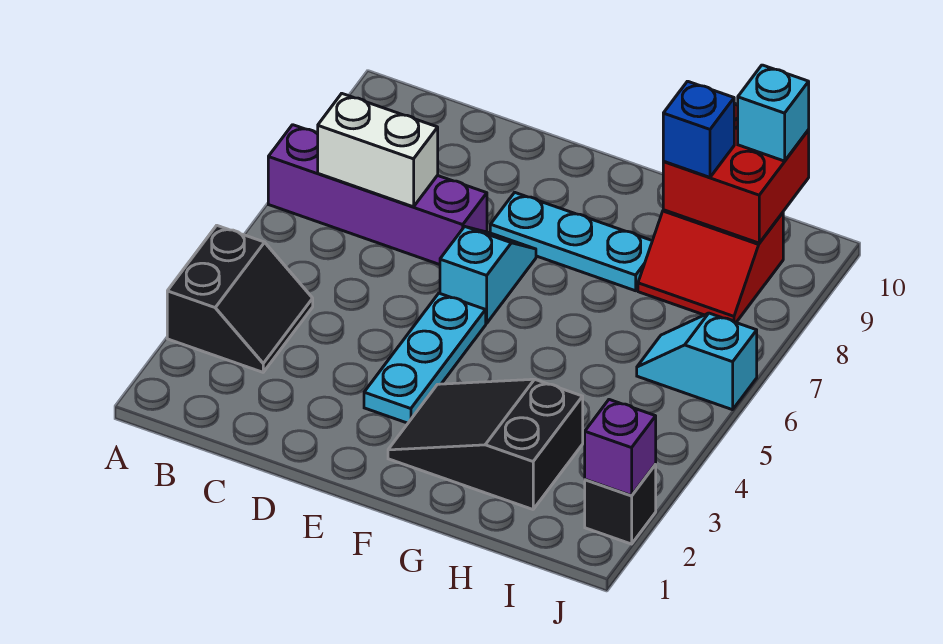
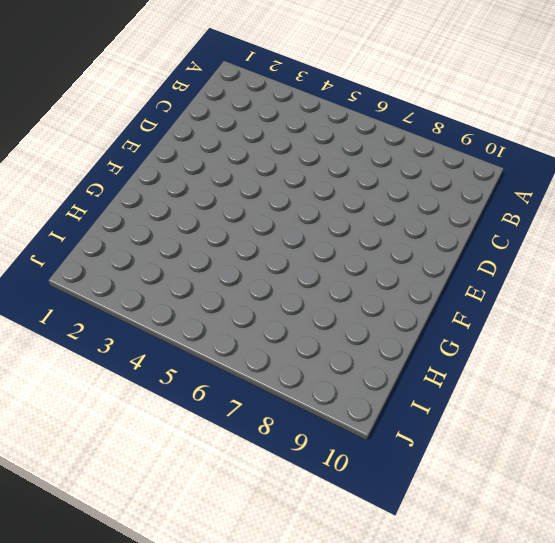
none -> black slope A3:B4 level 1 top A
none -> purple brick A7:D7 level 1
none -> cyan plate E3:E5 level 1

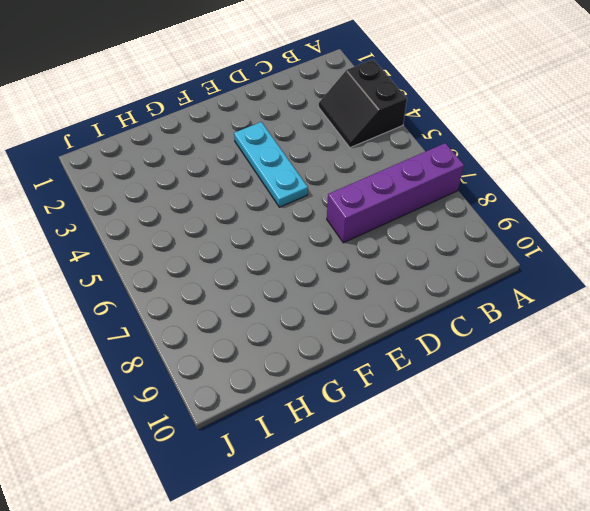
none -> cyan slope E6:E7 level 1 top 6
none -> cyan plate E8:G8 level 1
none -> black slope F2:H3 level 1 top H

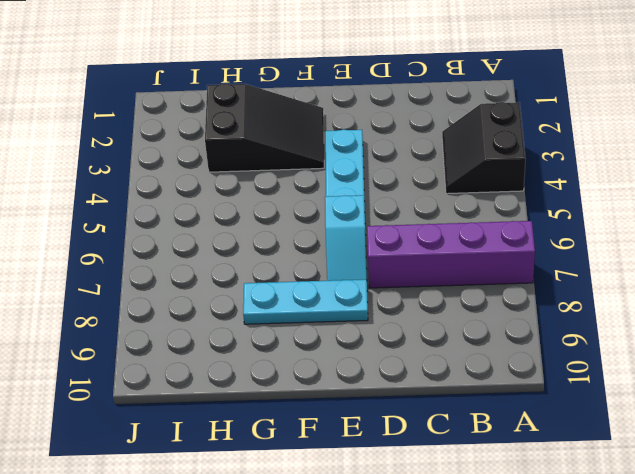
none -> red slope H8:I9 level 1 top 9
none -> cyan slope I6:J6 level 1 top J
none -> black brick J2 level 1

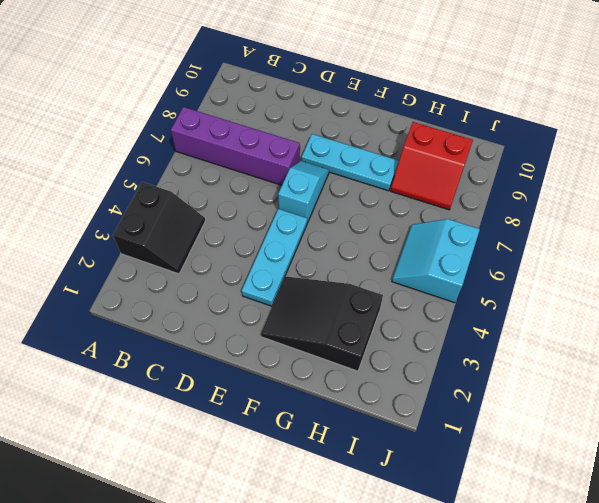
cyan slope I5:J6 level 1 top J -> cyan slope I6:J6 level 1 top J
none -> black brick J2 level 1
none -> white brick B7:C7 level 2
none -> red brick H9:I10 level 2

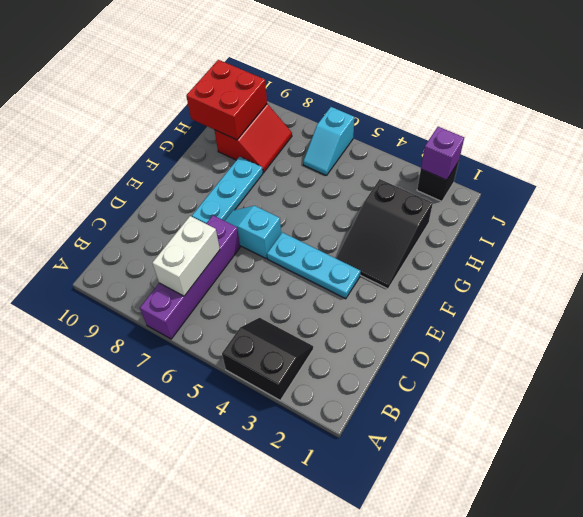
none -> blue brick H9 level 3
none -> cyan brick I10 level 3

